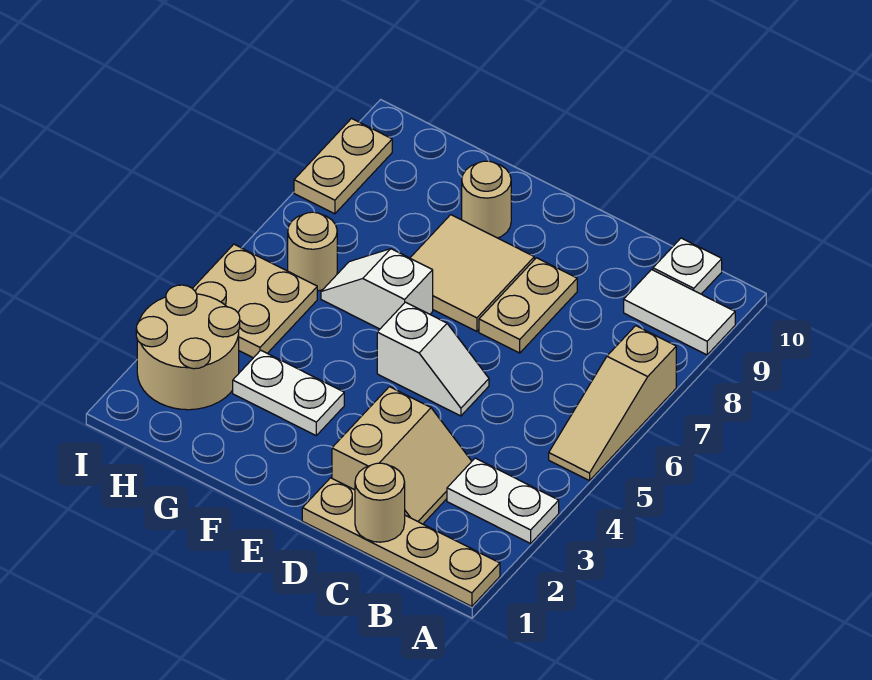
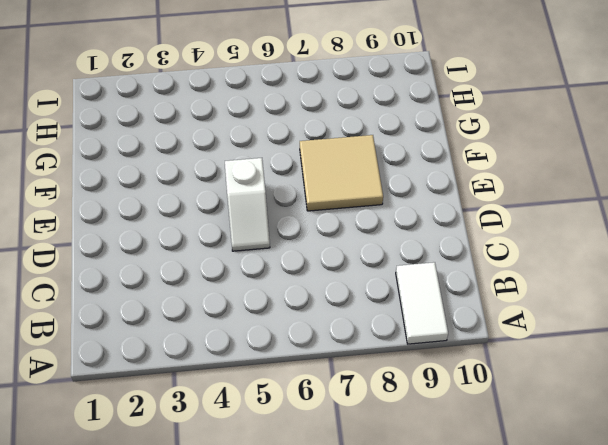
none -> tan plate A1:D1 level 1
none -> white plate A3:B3 level 1
none -> tan slope A5:A7 level 1 top 7

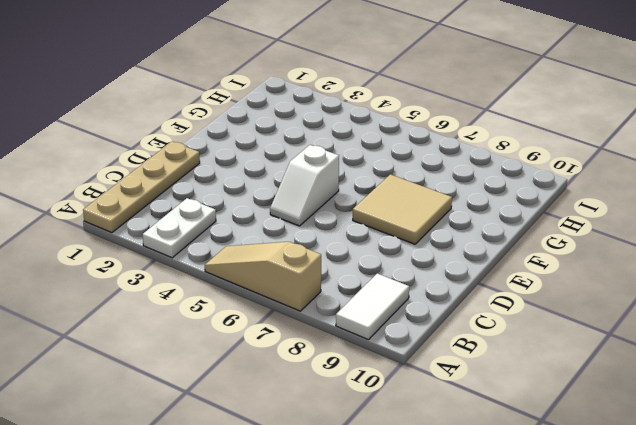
none -> white plate B10 level 1
none -> tan slope C2:D3 level 1 top D
none -> tan plate D7:D8 level 1

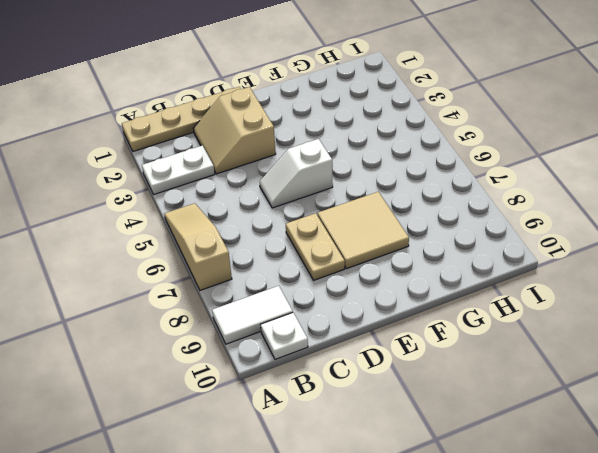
none -> white plate F3:G3 level 1
none -> white slope F6:G6 level 1 top F
none -> tan round brick F9 level 1

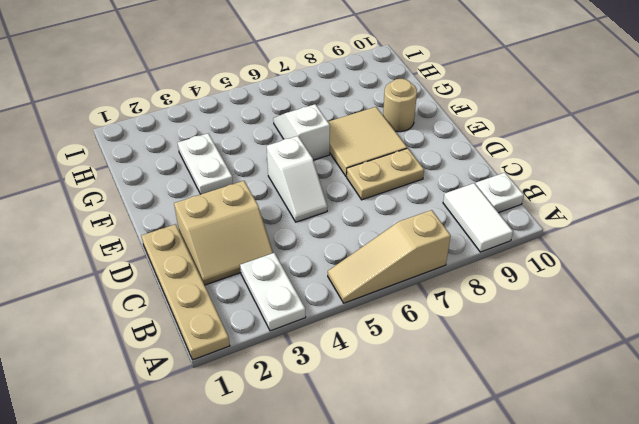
none -> tan round brick H2:I3 level 1
none -> tan plate H4:I5 level 1
none -> tan round brick H6 level 1

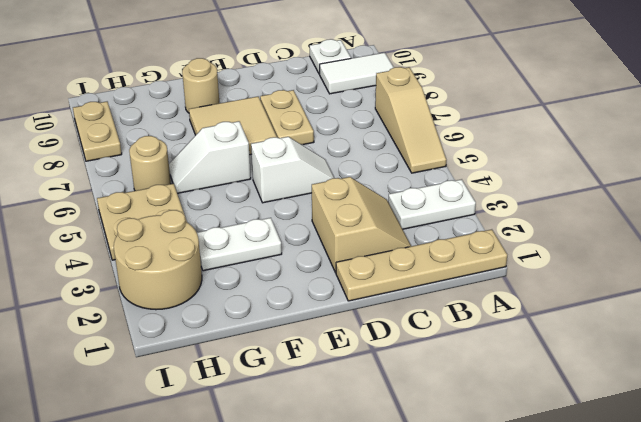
none -> tan round brick C1 level 2

